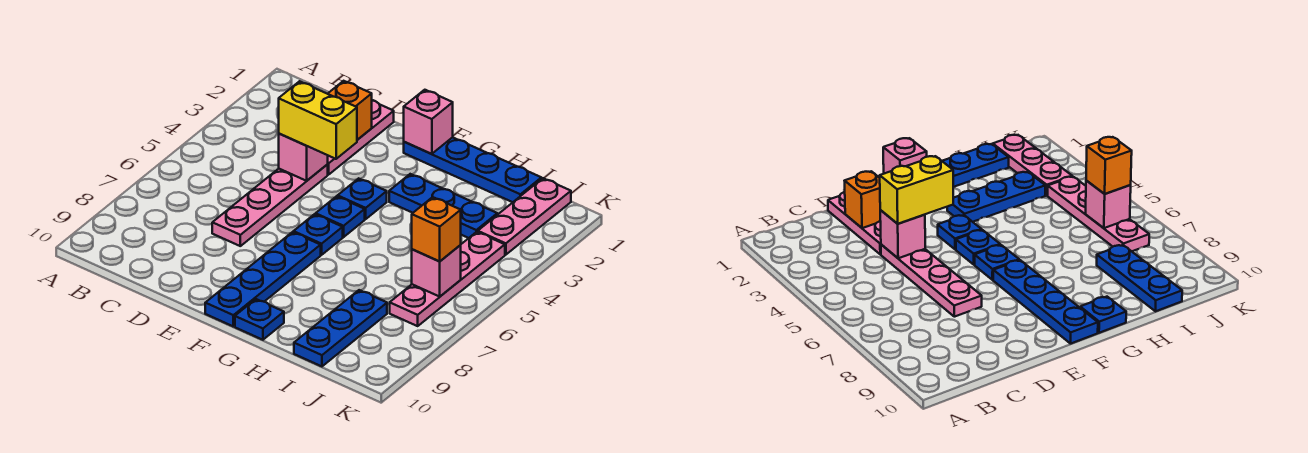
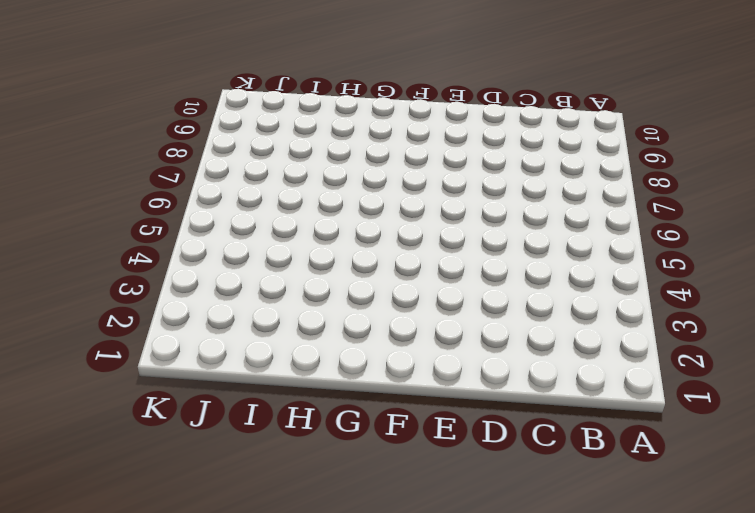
none -> pink plate D1:D3 level 1
none -> pink plate D4:D7 level 1
none -> blue plate F1:I1 level 1

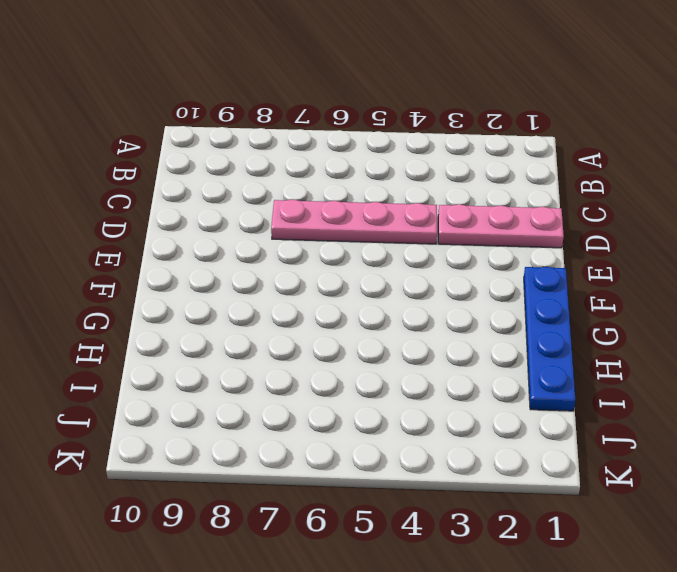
none -> blue plate F4 level 1
none -> blue plate F5 level 1
none -> blue plate F6 level 1

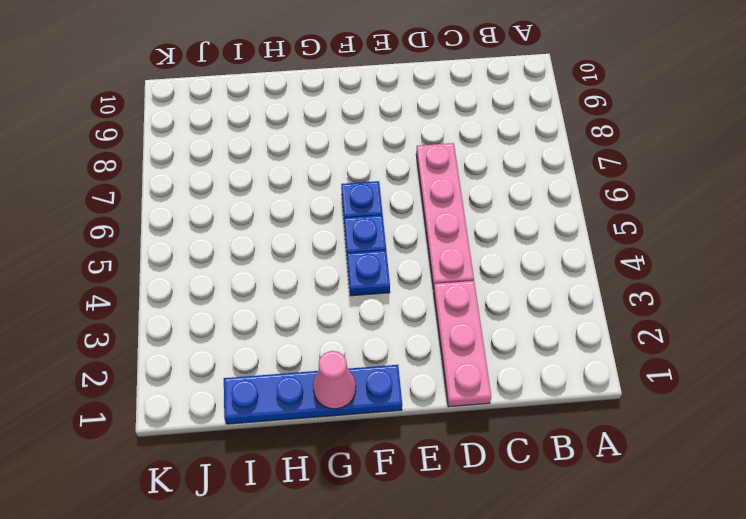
pink cone G1 level 2 -> none
none -> blue plate F7:F10 level 1
none -> blue plate G3:I3 level 1
none -> blue plate G10 level 1

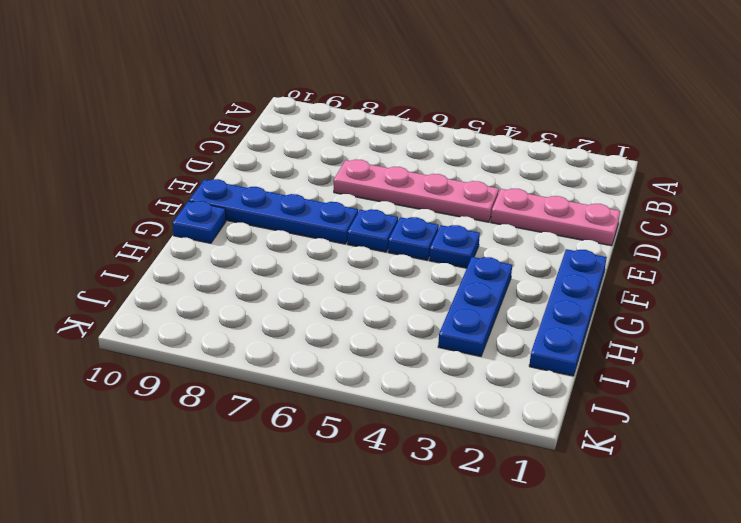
none -> blue plate I8:I10 level 1
none -> pink plate J1:J3 level 1
none -> pink plate J4:J7 level 1

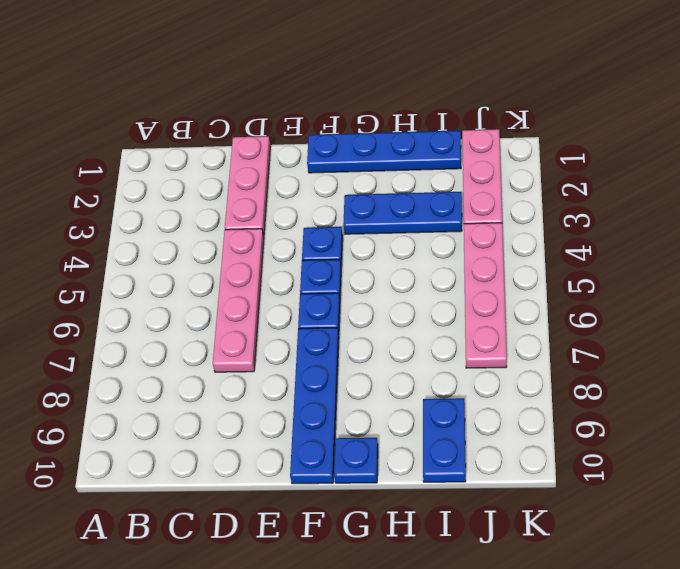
blue plate I9:I10 level 1 -> blue plate I8:I10 level 1
none -> orange brick D2 level 2
none -> pink brick D4 level 2
none -> pink brick F1 level 2

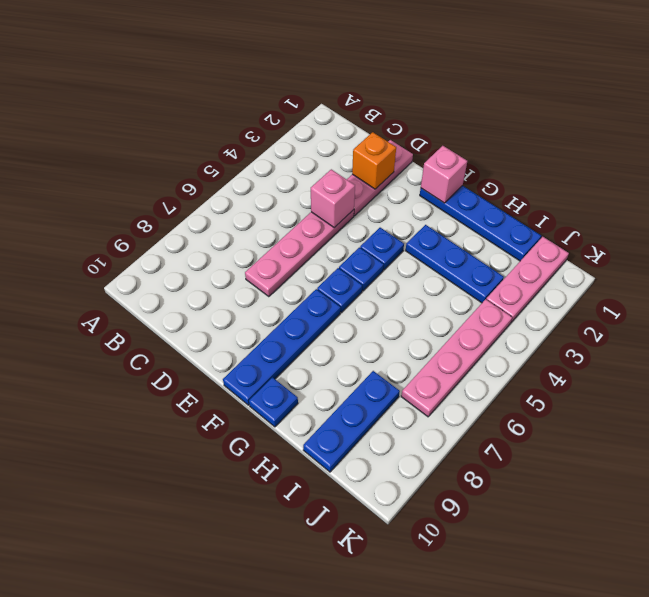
none -> pink brick J6 level 2
none -> yellow brick D4:E4 level 3
none -> orange brick J6 level 3

